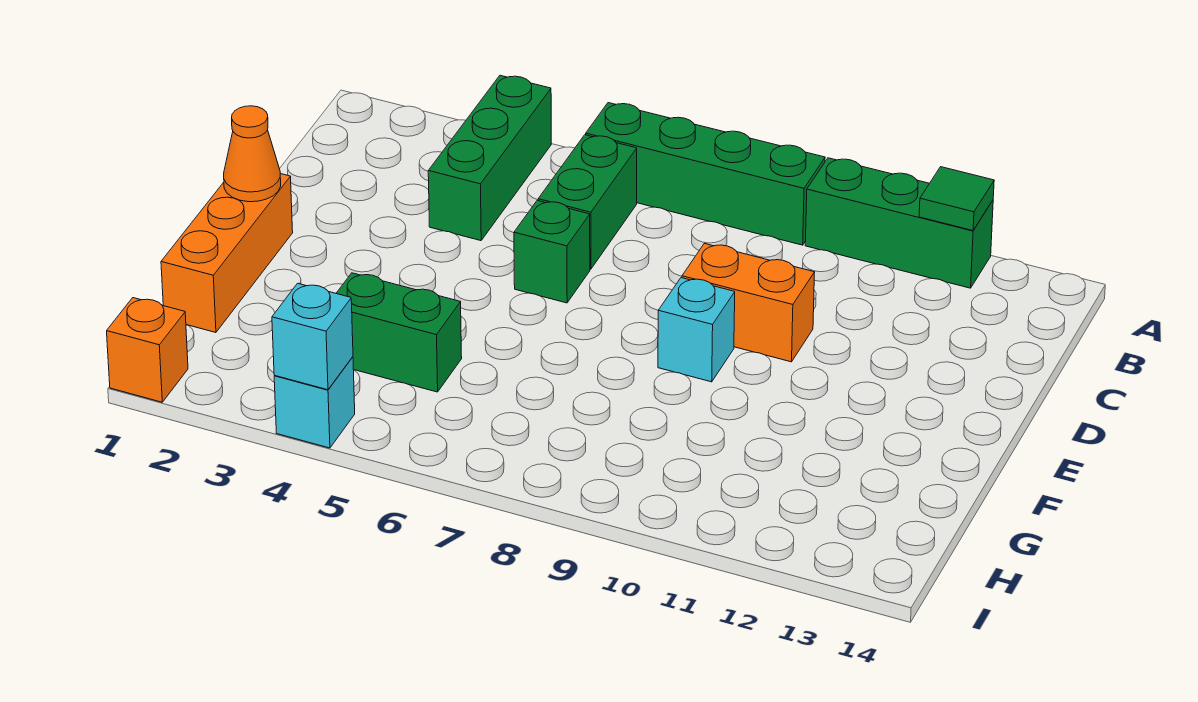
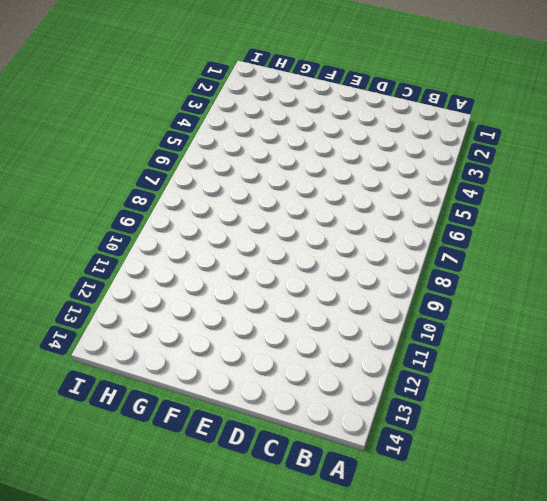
none -> green brick A4:C4 level 1
none -> green brick A6:A9 level 1
none -> green brick A10:A12 level 1

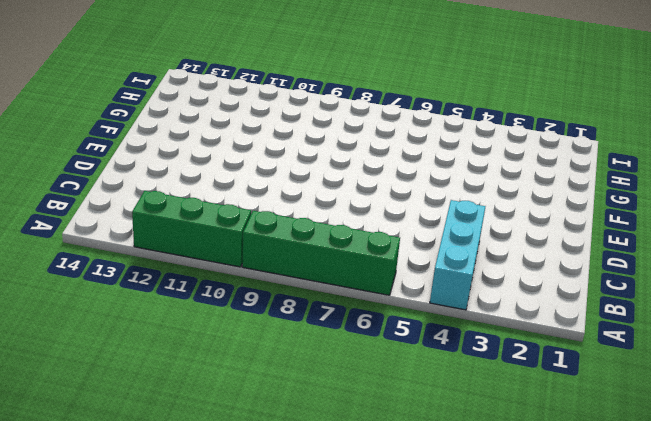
cyan brick A4:C4 level 1 -> green brick A4:C4 level 1
none -> green brick B6:C6 level 1
none -> green brick D6 level 1
none -> orange brick D9:D10 level 1

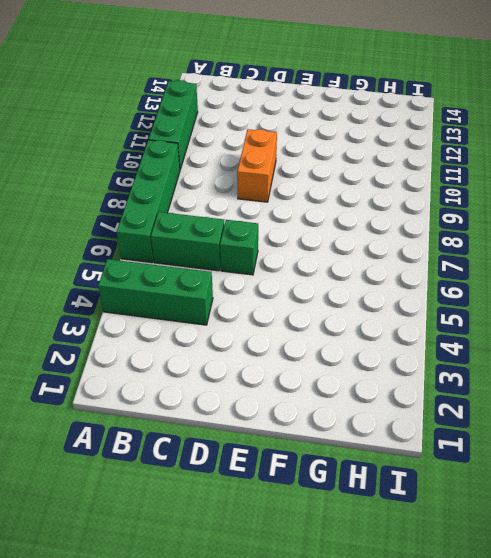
none -> orange brick E1:G1 level 1
none -> cyan brick E9 level 1
none -> green brick G4:G5 level 1

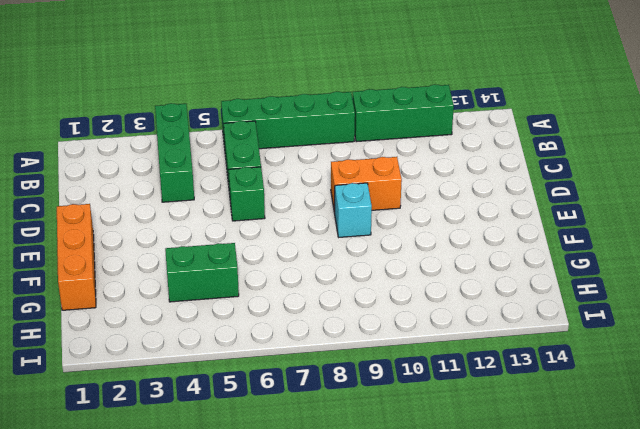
none -> orange brick I1 level 1
none -> cyan brick I4 level 1
none -> green tile A12 level 2

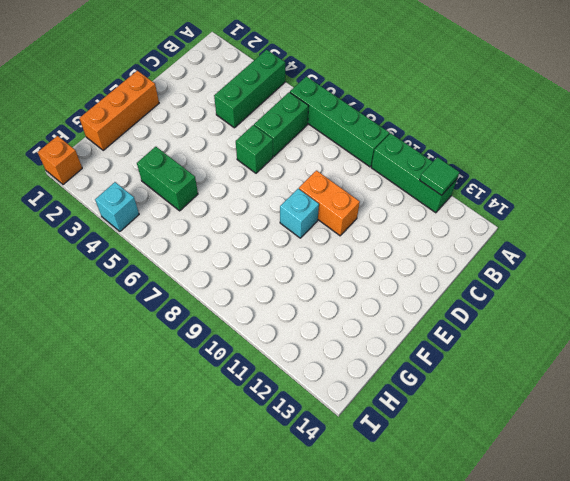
none -> orange cone E1 level 2
none -> cyan brick I4 level 2

